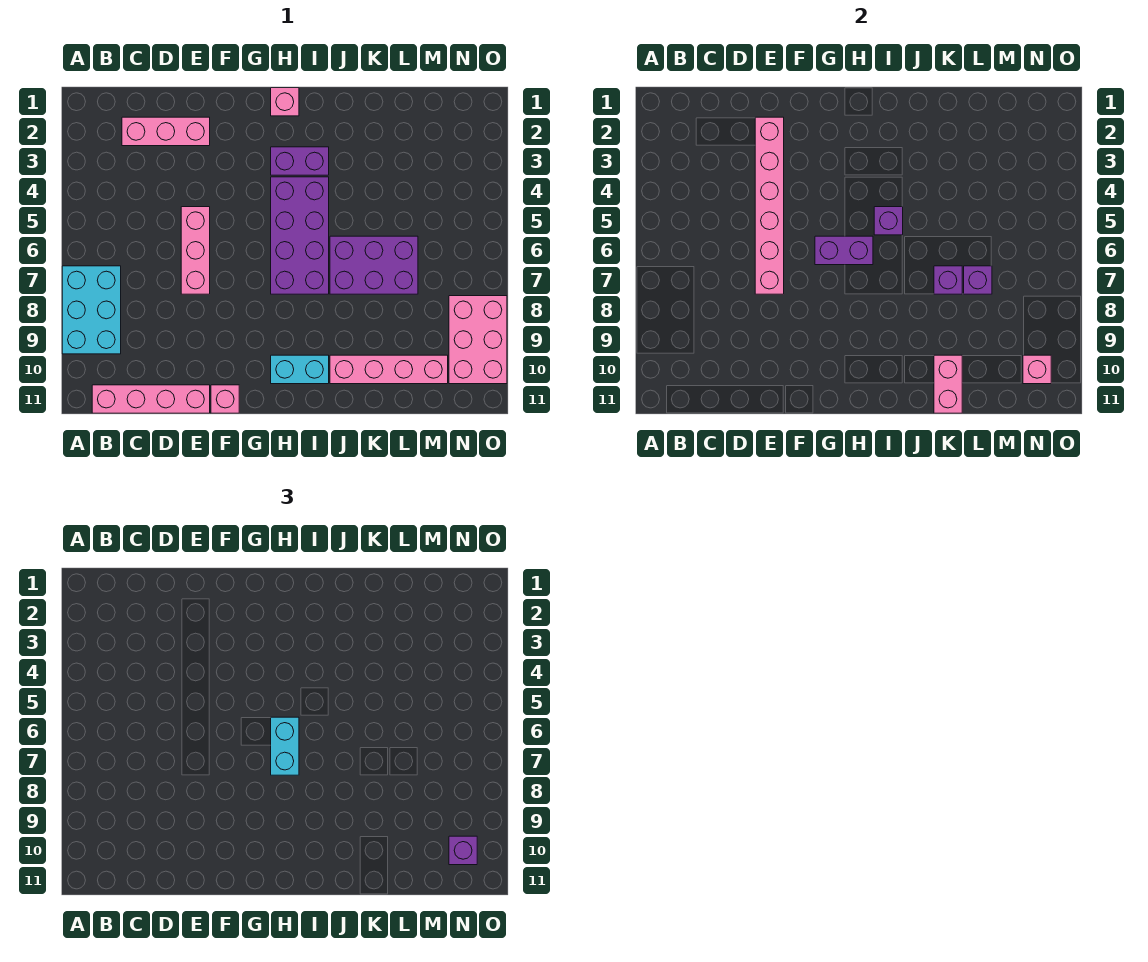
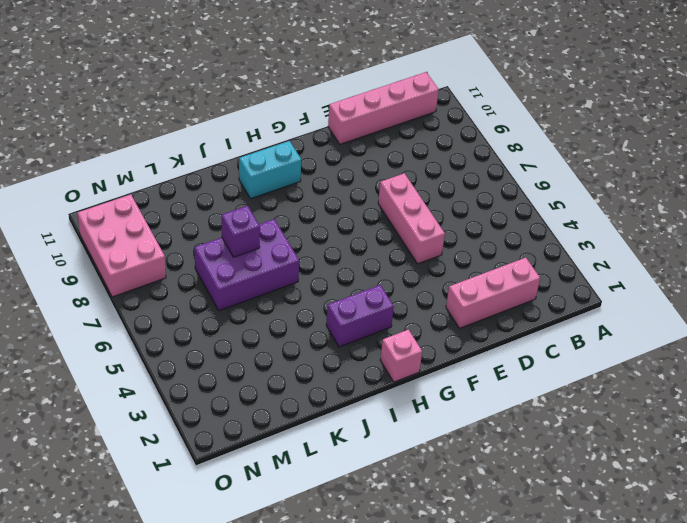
none -> cyan brick A7:B9 level 1
none -> pink brick F11 level 1
none -> purple brick H4:I7 level 1

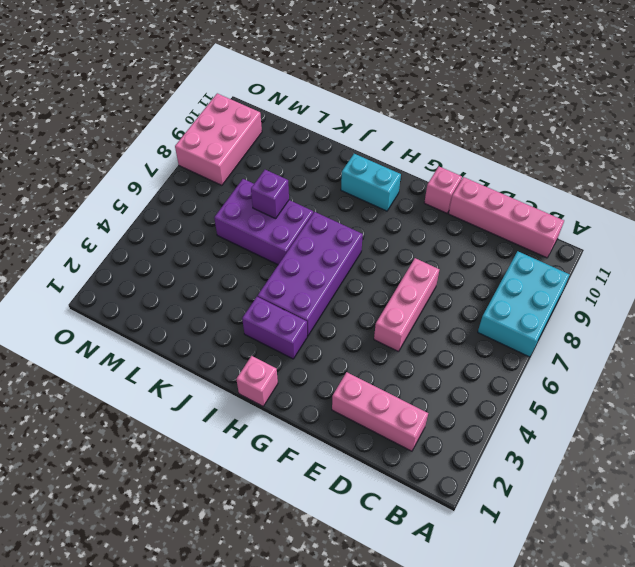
none -> pink brick J10:M10 level 1
none -> pink brick E2:E7 level 2
none -> purple brick G6:H6 level 2

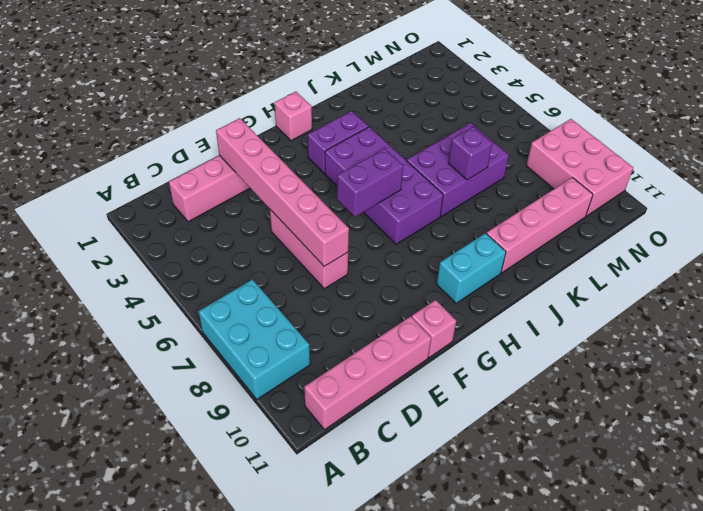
none -> purple brick I5 level 2
none -> pink brick K10:K11 level 2
none -> purple brick L7 level 2

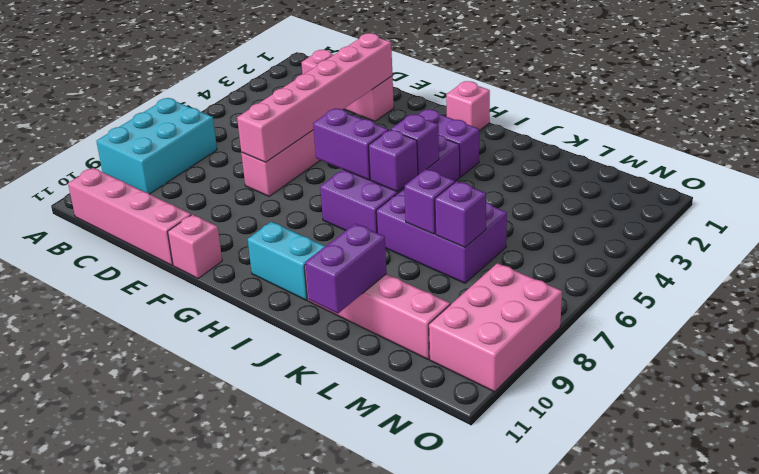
purple brick I6 level 2 -> purple brick N10 level 3
purple brick K10:K11 level 2 -> pink brick K10:K11 level 2
none -> pink brick N10 level 2
none -> cyan brick H6:H7 level 3

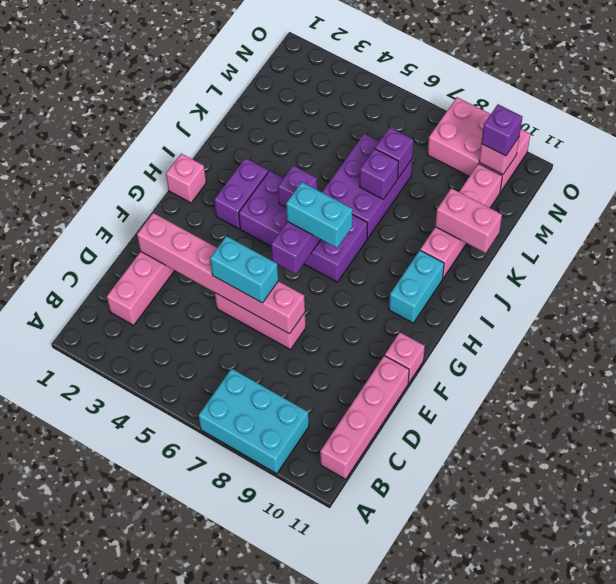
cyan brick E5:E6 level 3 -> none

